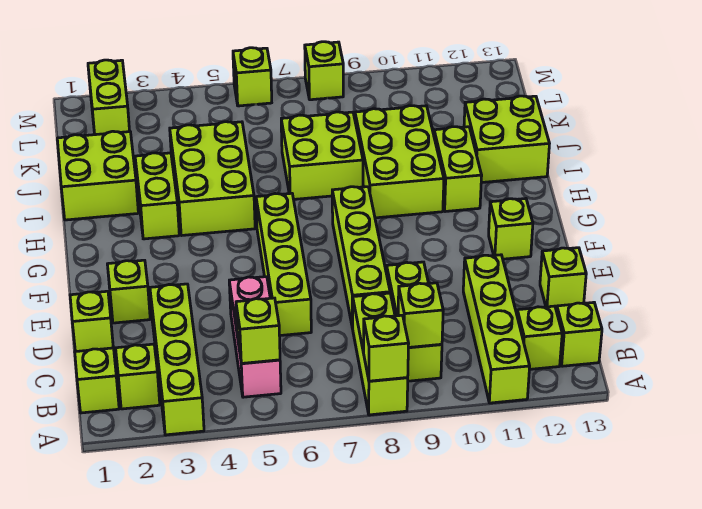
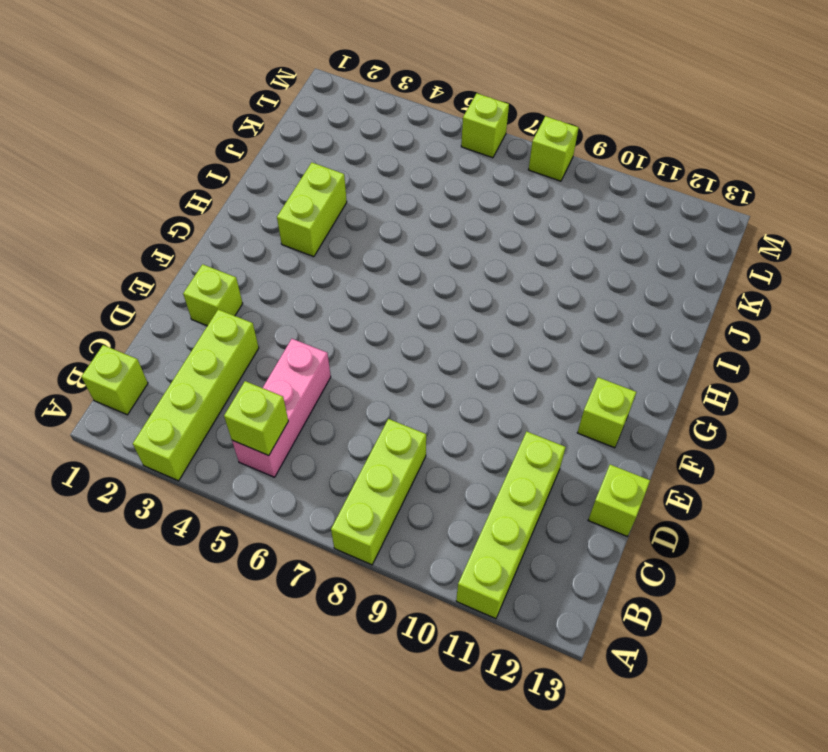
none -> lime brick B2 level 1
none -> lime brick B9:D9 level 1
none -> lime brick B12 level 1

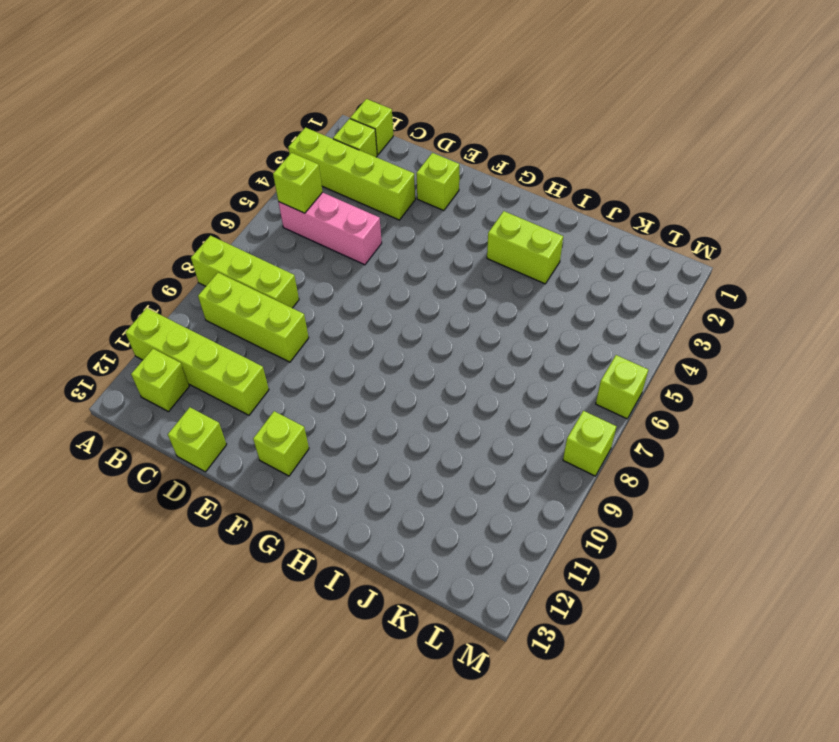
none -> lime brick B13 level 1
none -> lime brick D1 level 1
none -> lime brick D6:G6 level 1

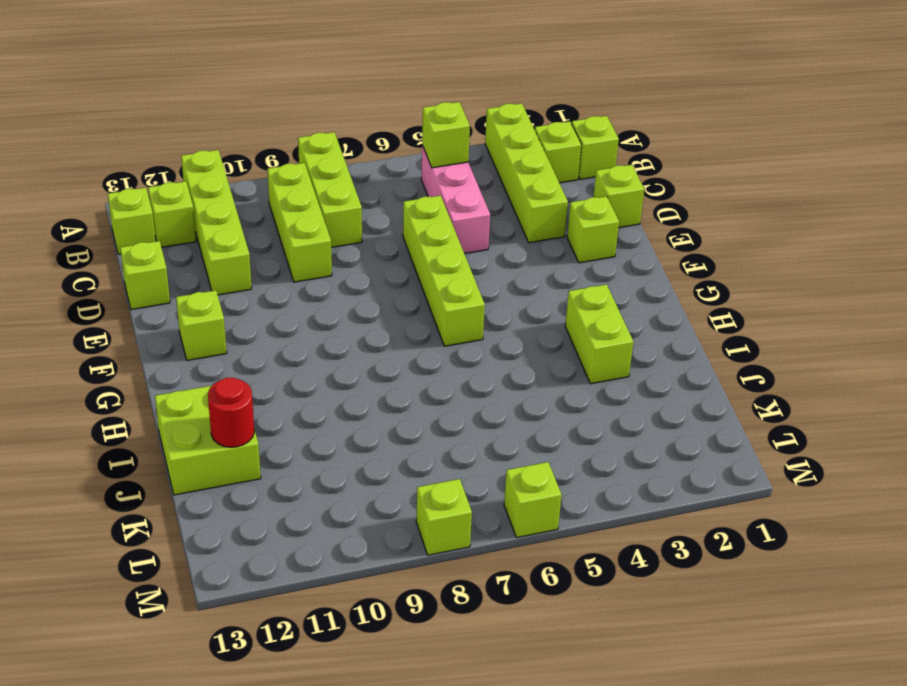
red round brick J12 level 2 -> none
none -> lime brick D8:G8 level 1
none -> lime brick H4:J5 level 1
none -> lime brick H9:J10 level 1

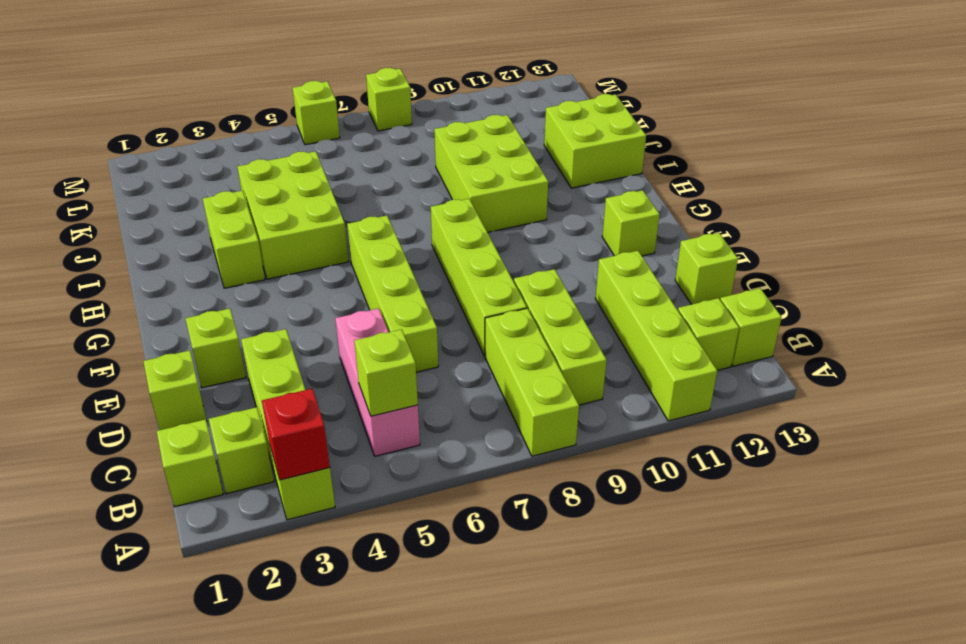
red brick A3 level 2 -> none
none -> lime brick H11:I11 level 1
none -> lime brick I1:J2 level 1
none -> lime brick I7:J8 level 1

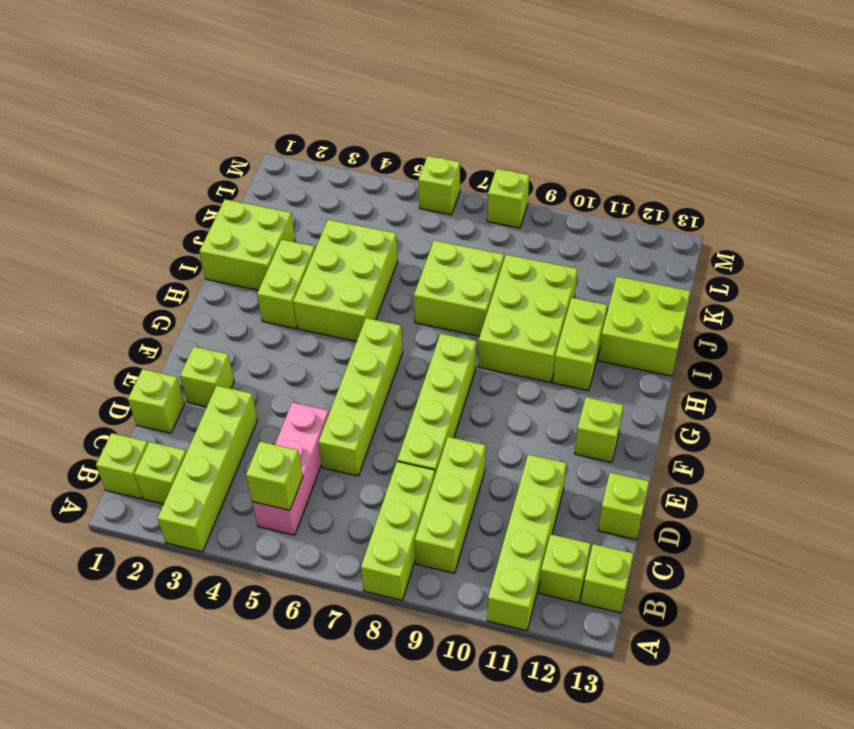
none -> lime brick L2:M2 level 1
none -> lime brick A8 level 2
none -> lime brick B9 level 2

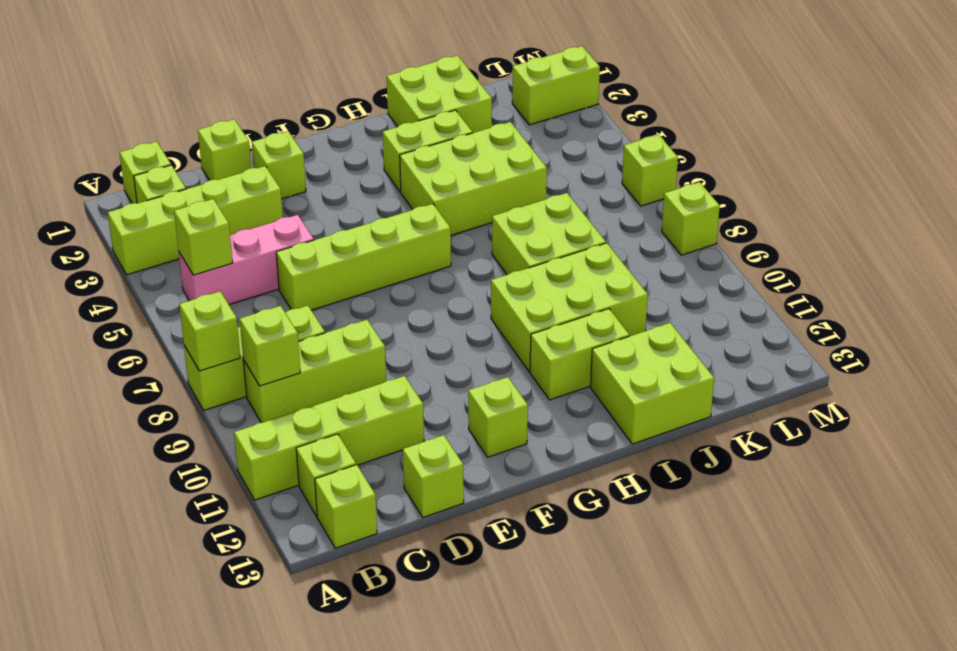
none -> lime brick D8:G8 level 1

